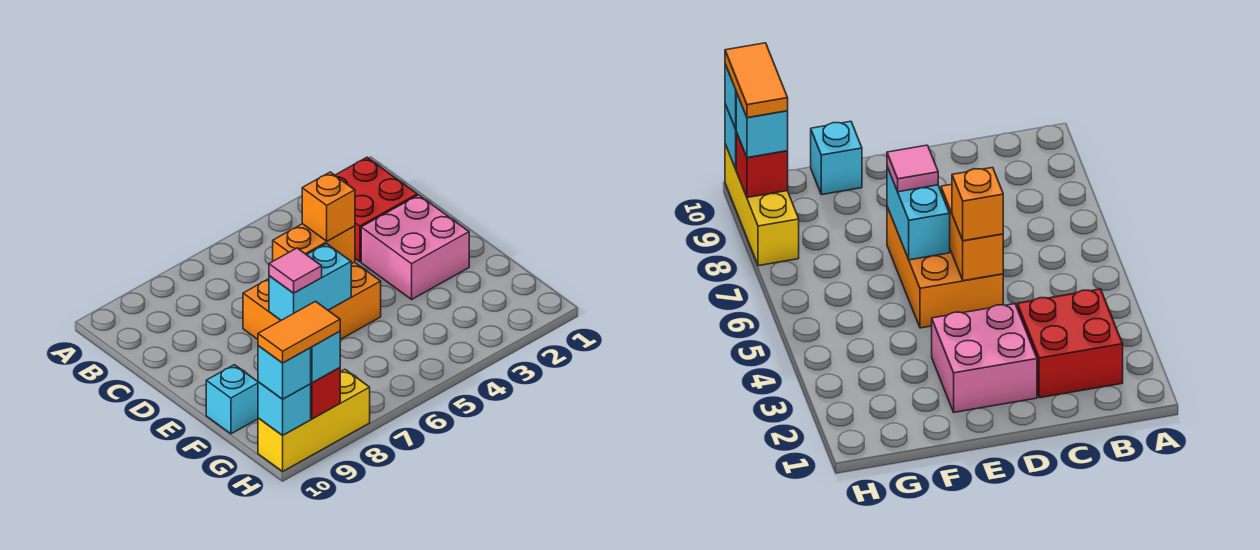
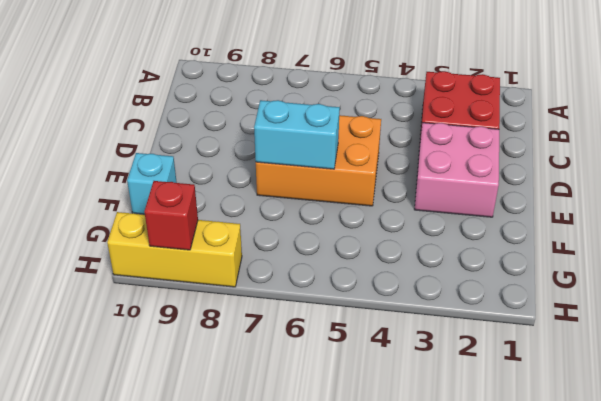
none -> orange brick D5:D6 level 2
none -> cyan brick H10 level 2
none -> orange brick D5 level 3

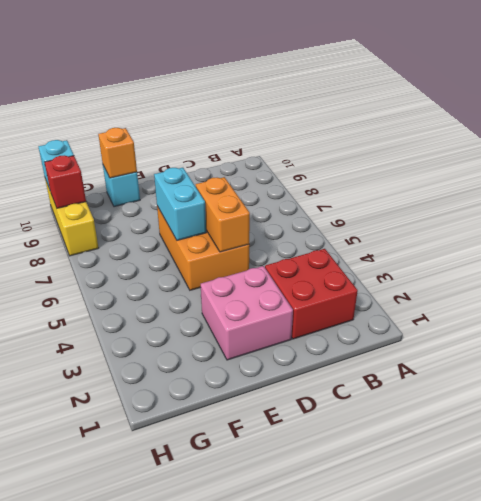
orange brick F10 level 2 -> orange brick D5 level 3
none -> pink tile E7 level 3
none -> cyan brick H9 level 3
none -> cyan brick H10 level 3

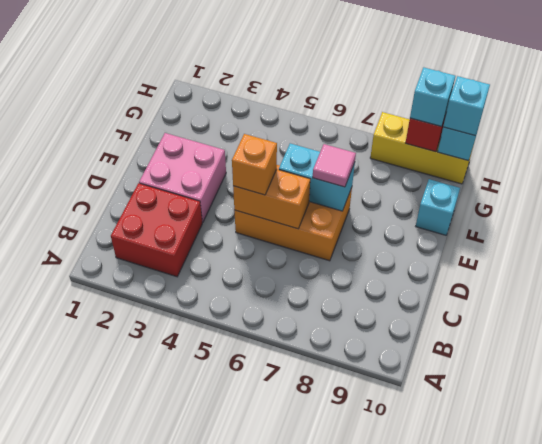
none -> orange tile H9:H10 level 4

